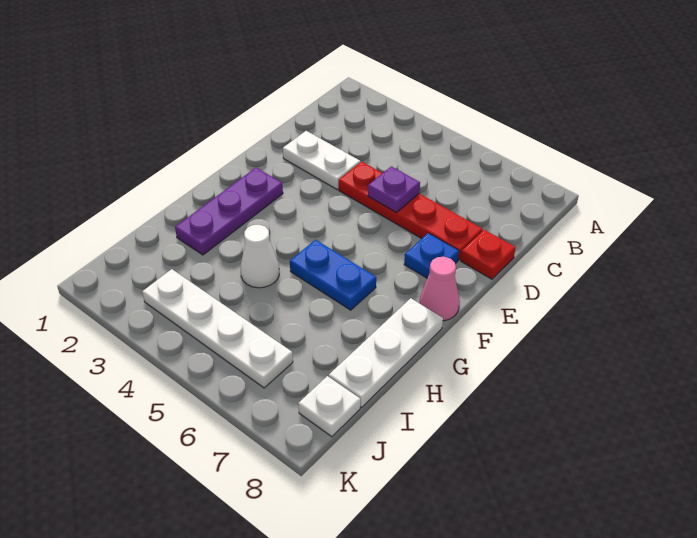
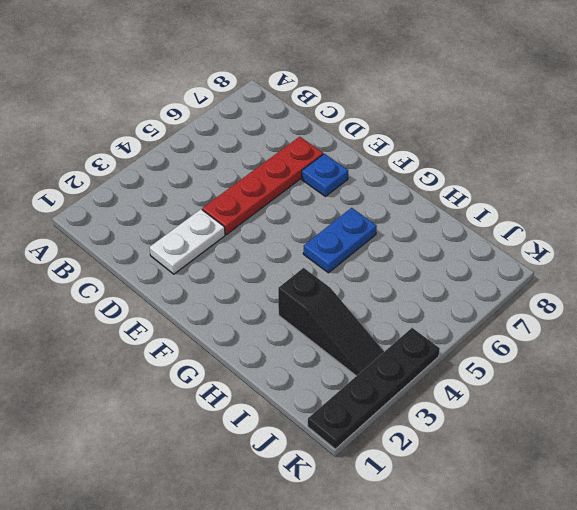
black slope H3:J3 level 1 top H -> white plate J3:J6 level 1
black plate K1:K4 level 1 -> none
none -> red plate D8 level 1
none -> purple plate F2:H2 level 1
none -> pink cone F8 level 1

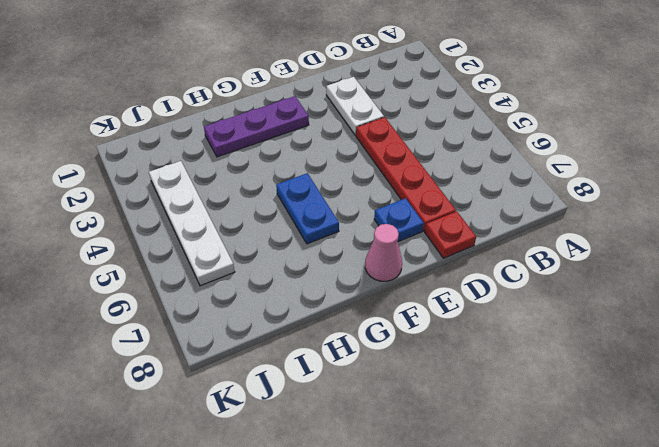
none -> white plate G8:I8 level 1
none -> white cone H4 level 1
none -> white plate J8 level 1

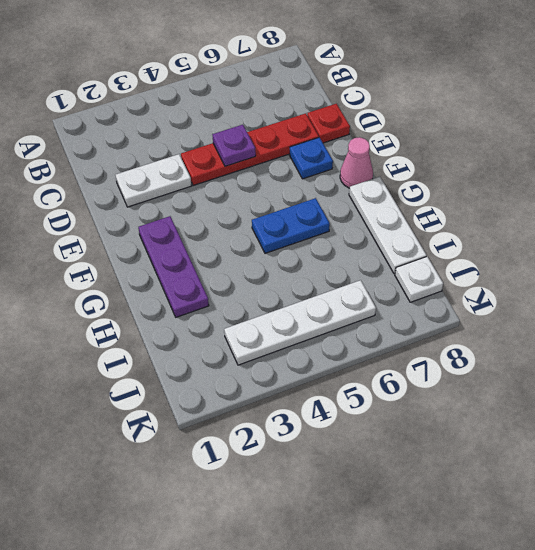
none -> white cone H4 level 1

